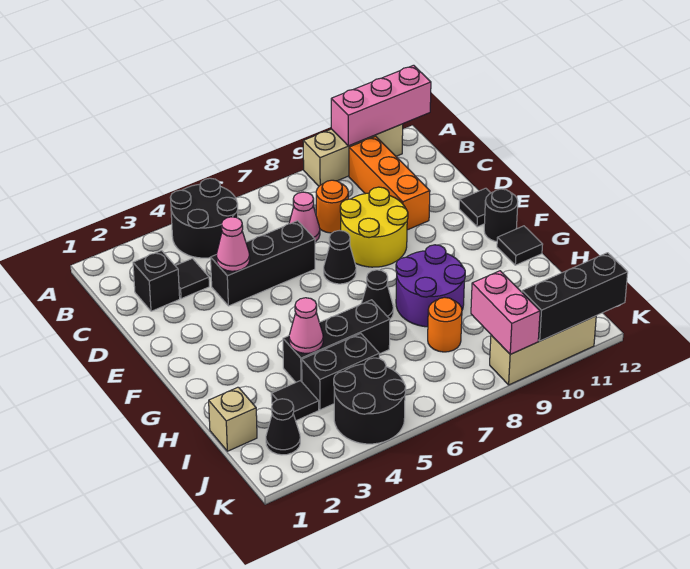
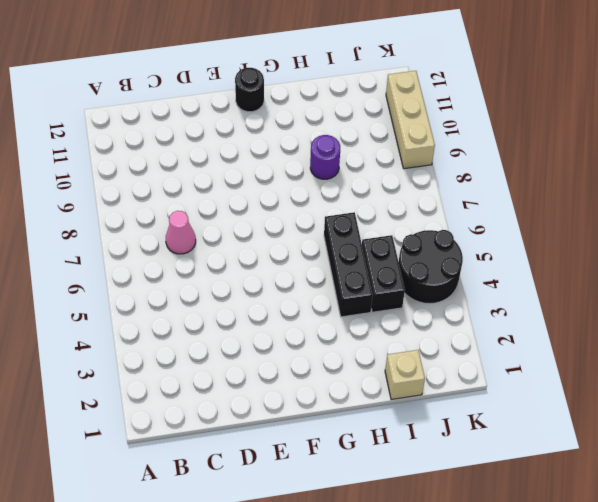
purple round brick H9 level 1 -> purple round brick G8:H9 level 1
none -> black round brick A4:B5 level 1
none -> tan brick A9:A11 level 1
none -> orange brick B10:D10 level 1

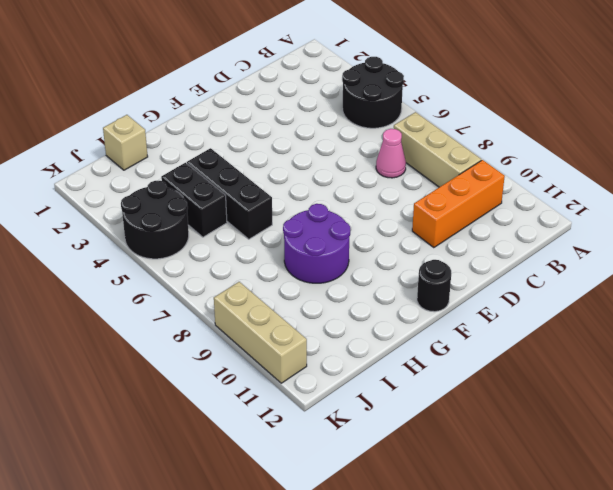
tan brick B7:B9 level 1 -> tan brick A9:A11 level 1
none -> black brick C2 level 1
none -> black tile C3 level 1
none -> orange round brick C8 level 1

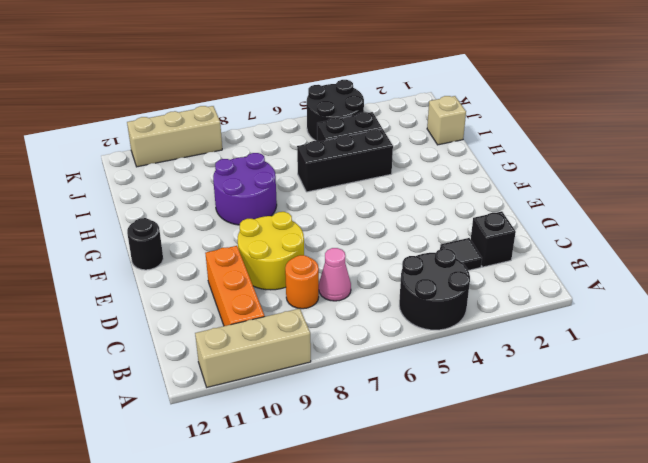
none -> black brick D4:D6 level 1
none -> black cone E7 level 1
none -> black tile E12 level 1

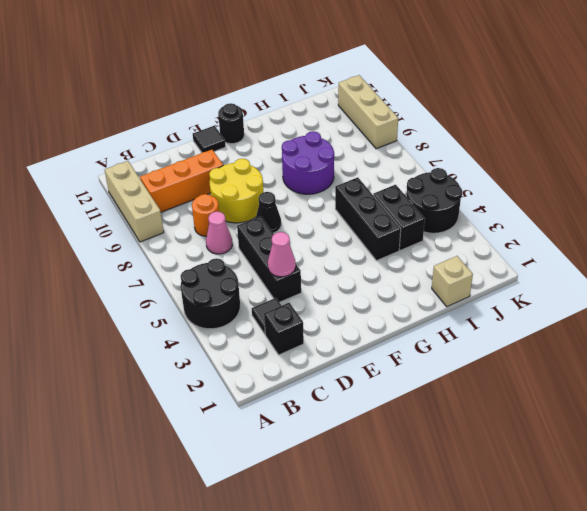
none -> black cone G7 level 1
none -> black tile G12 level 1
none -> black tile I3 level 1

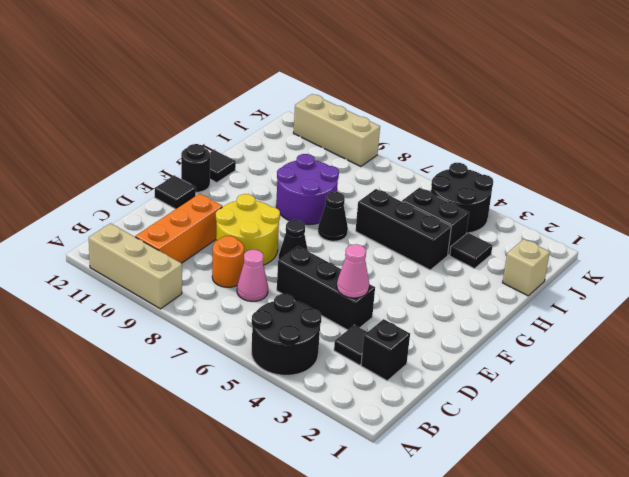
none -> orange round brick I8 level 1
none -> black cone J2 level 1
none -> pink brick A10:A12 level 2

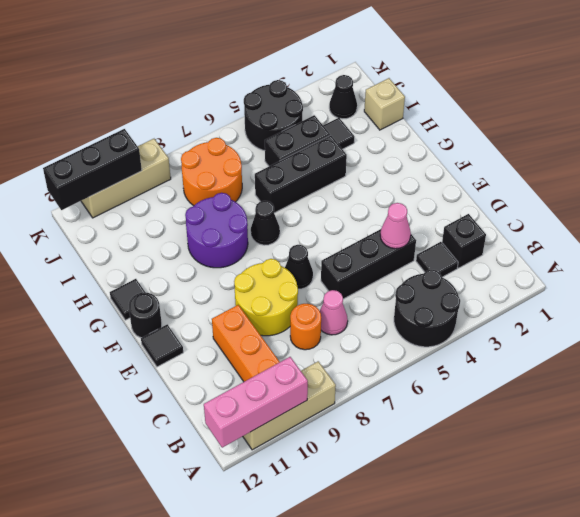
orange round brick I7:J8 level 1 -> orange round brick I8 level 1
none -> pink cone H4 level 2
none -> pink brick J9:K9 level 2

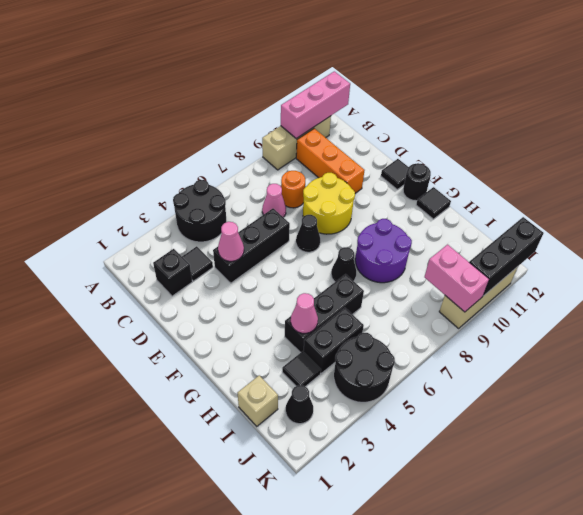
none -> orange round brick I8 level 1

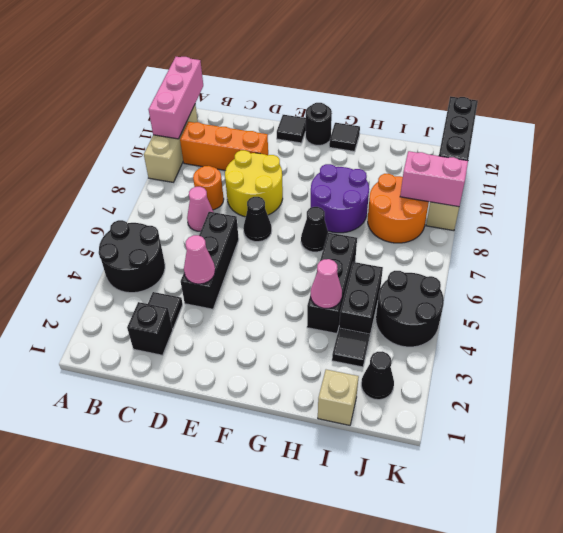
orange round brick I8:J9 level 1 -> orange round brick I8 level 1

